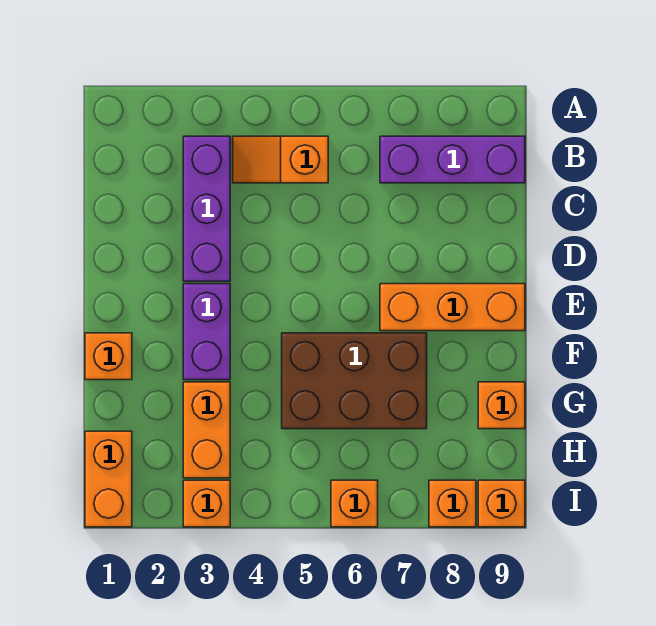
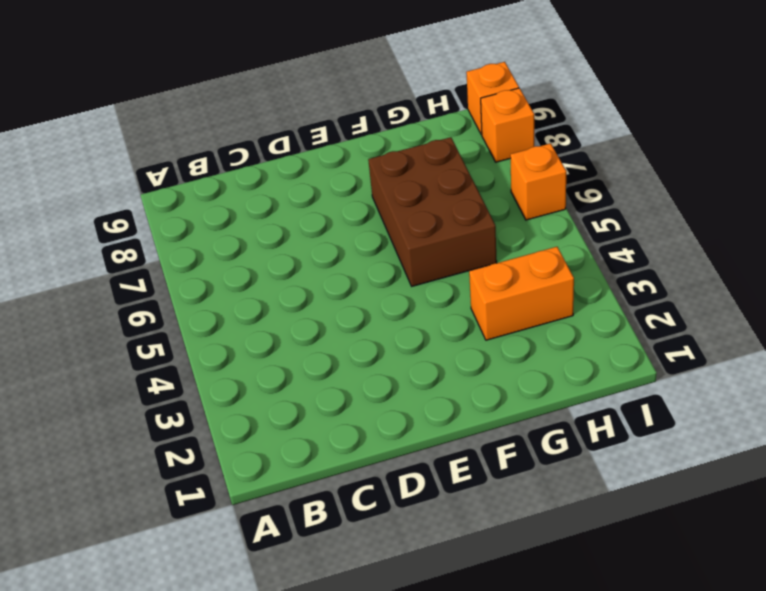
none -> purple brick B3:D3 level 1
none -> orange slope B4:B5 level 1 top 5
none -> purple brick B7:B9 level 1

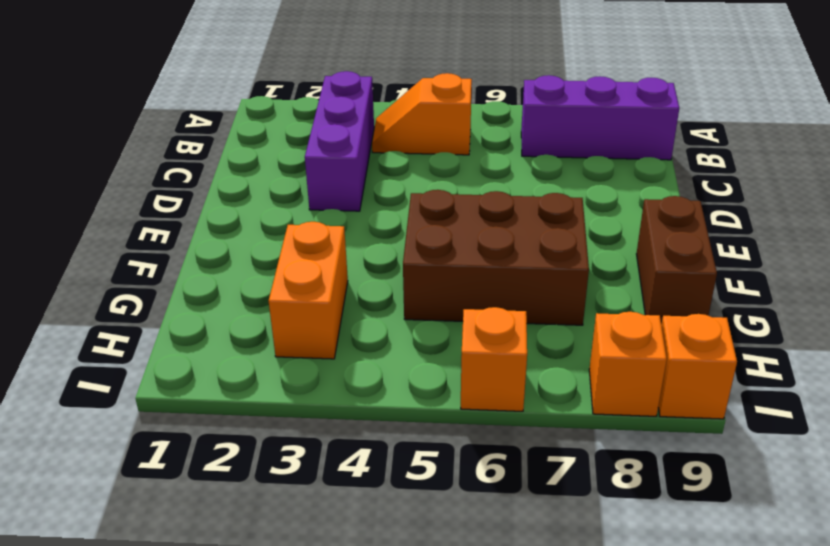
brown brick F9:G9 level 1 -> orange brick G9 level 1
none -> purple brick E3:F3 level 1
none -> orange brick E7:E9 level 1
none -> orange brick F1 level 1

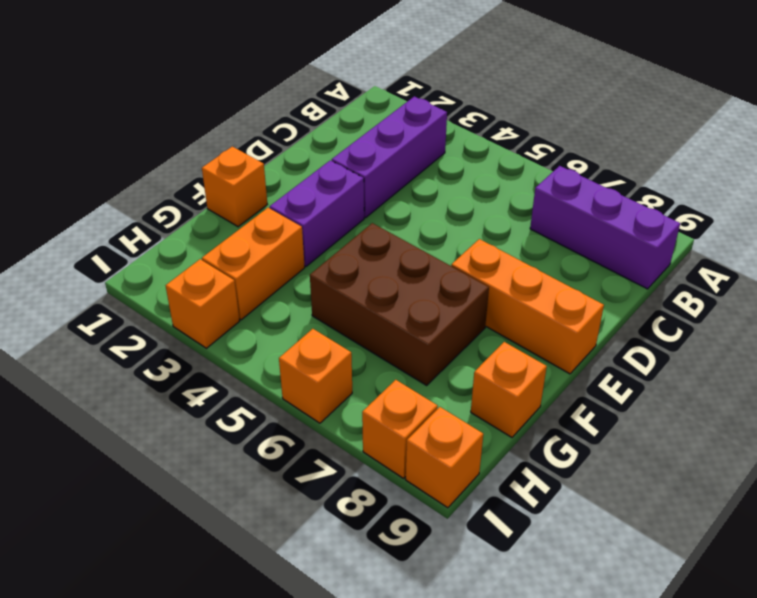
none -> orange slope B4:B5 level 1 top 5
none -> orange brick H1:I1 level 1

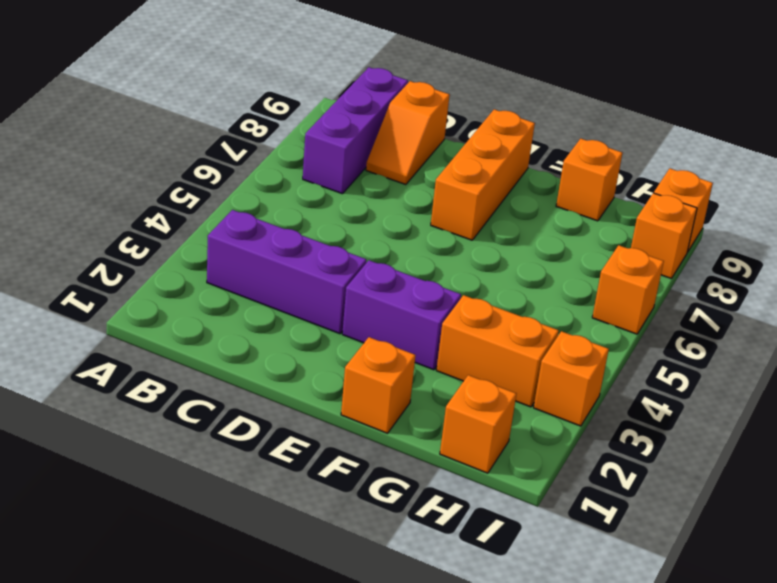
orange slope C8:C9 level 1 top 9 -> orange slope B4:B5 level 1 top 5
orange brick H1 level 1 -> orange brick H1:I1 level 1
none -> brown brick F5:G7 level 1

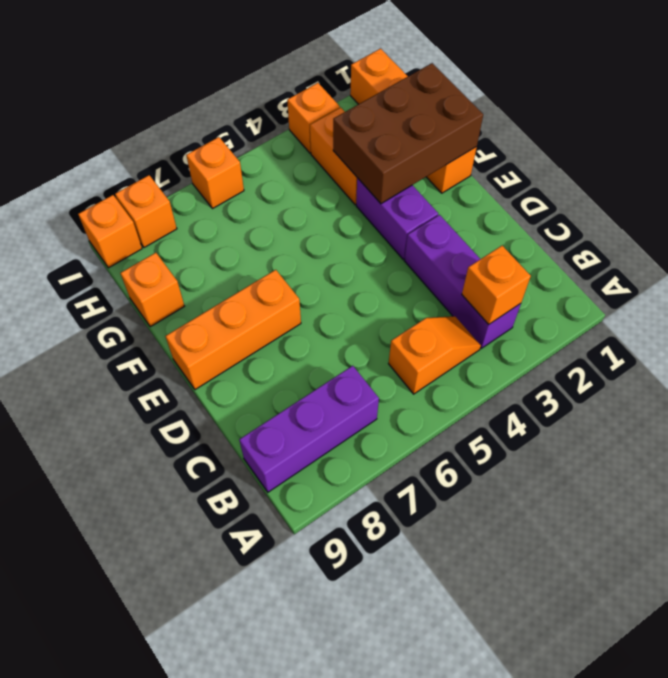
orange brick B3 level 2 -> none
brown brick F1:G3 level 2 -> brown brick F5:G7 level 1

